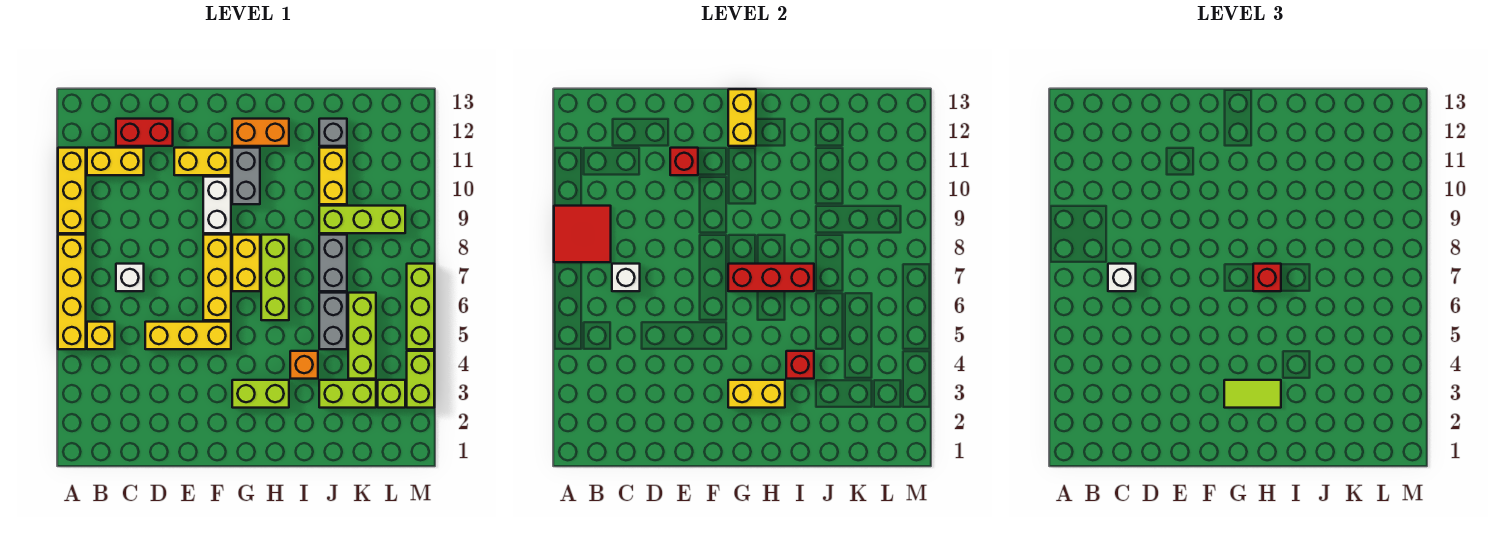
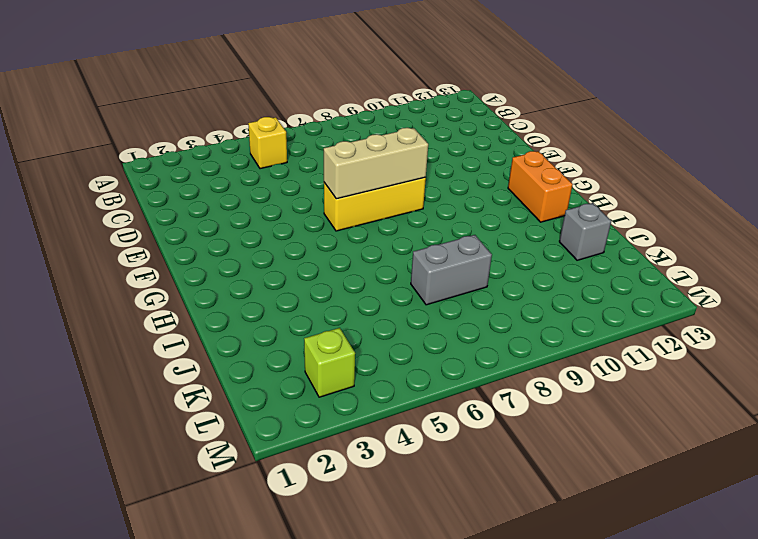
tan brick F6:F8 level 2 -> none
none -> yellow brick A5:A8 level 1
none -> yellow brick A9:A11 level 1
none -> yellow brick B11:C11 level 1
none -> white brick C7 level 1

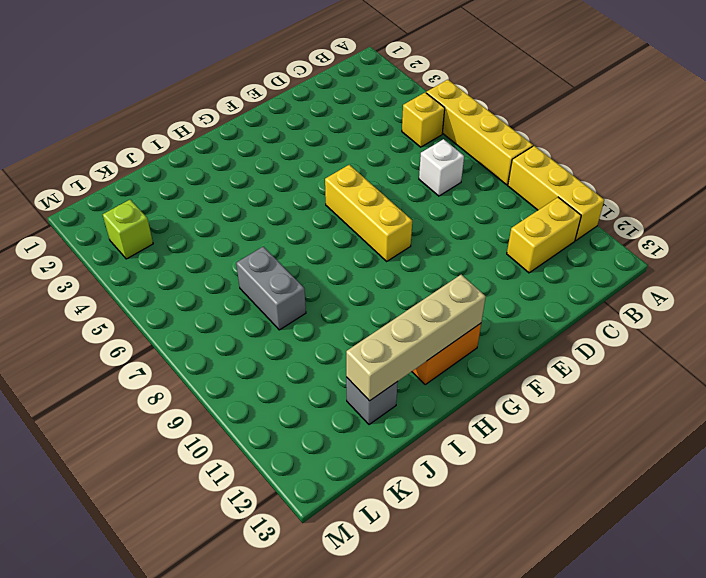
tan brick G12:J12 level 2 -> yellow brick G12:G13 level 2
none -> red brick C12:D12 level 1
none -> yellow brick D5:F5 level 1
none -> yellow brick E11:F11 level 1
none -> white brick F9:F10 level 1

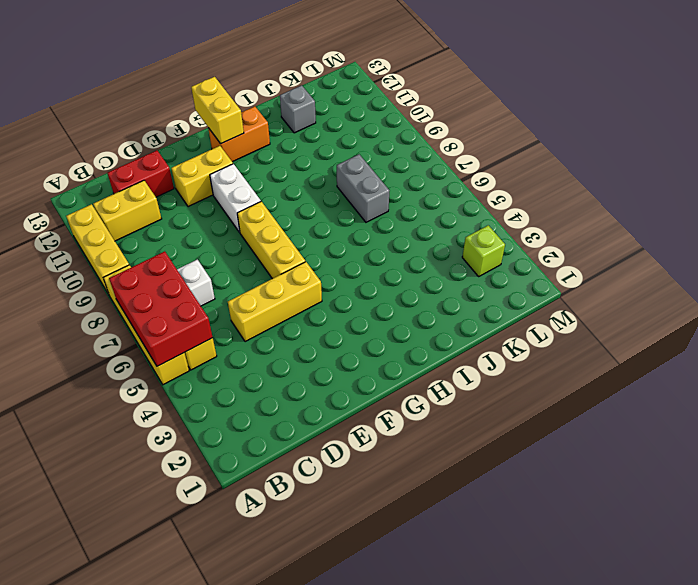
red brick A5:B7 level 2 -> none
none -> lime brick G3:H3 level 1
none -> yellow brick G7:G8 level 1
none -> grey brick G10:G11 level 1
none -> lime brick H6:H8 level 1

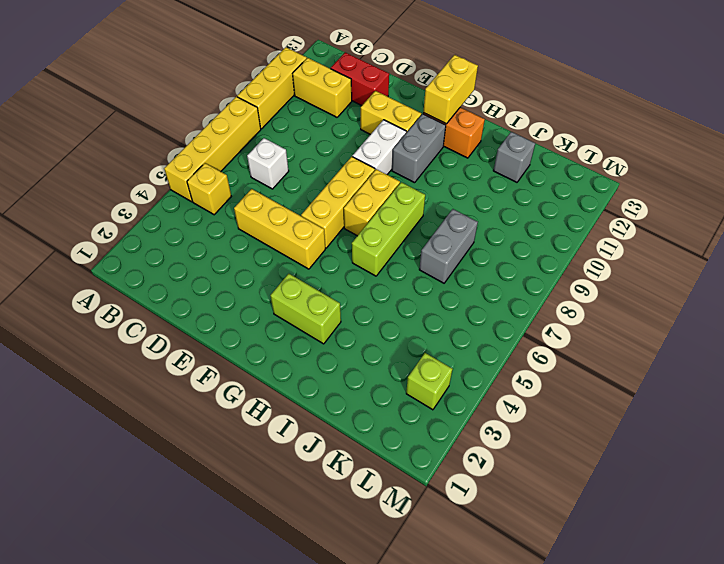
none -> orange brick I4 level 1
none -> lime brick J3:K3 level 1
none -> grey brick J5:J6 level 1
none -> lime brick J9:L9 level 1

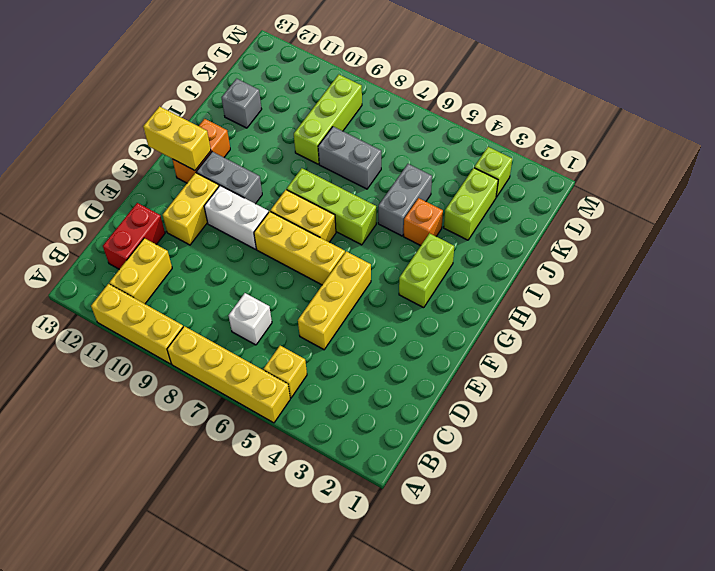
grey brick I5:J5 level 1 -> grey brick J5:J6 level 1
none -> yellow brick J10:J11 level 1
none -> lime brick K4:K6 level 1
none -> lime brick M3:M4 level 1
none -> lime brick M5:M7 level 1

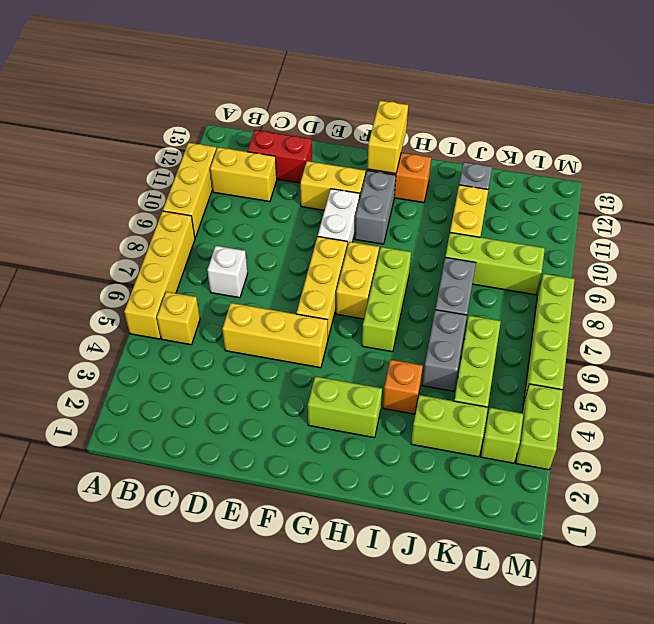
lime brick M5:M8 level 1 -> lime brick M5:M7 level 1
none -> red tile A8:B9 level 2
none -> white brick C7 level 2
none -> red brick E11 level 2
none -> yellow brick G3:H3 level 2

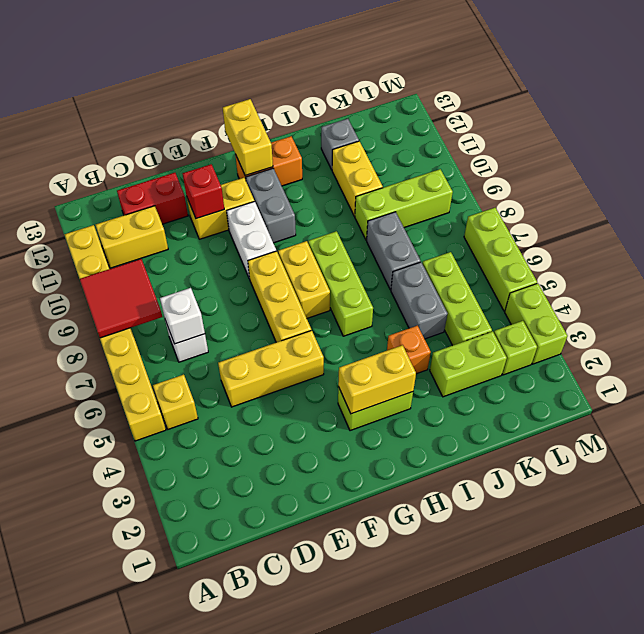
none -> red brick G7:I7 level 2
none -> red brick I4 level 2
none -> white brick C7 level 3
none -> lime tile G3:H3 level 3

